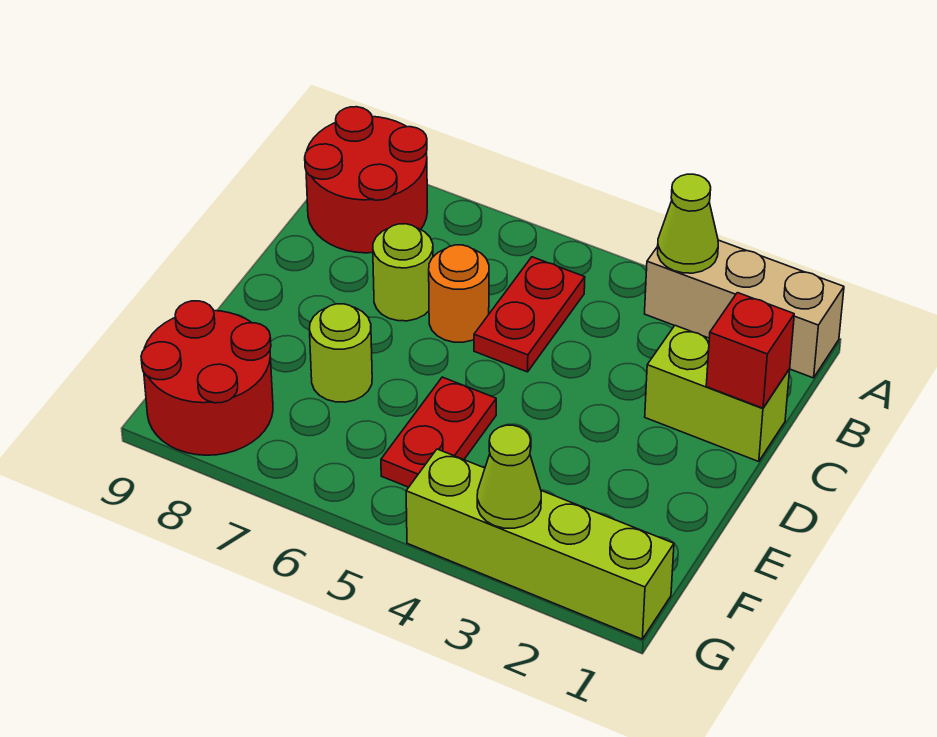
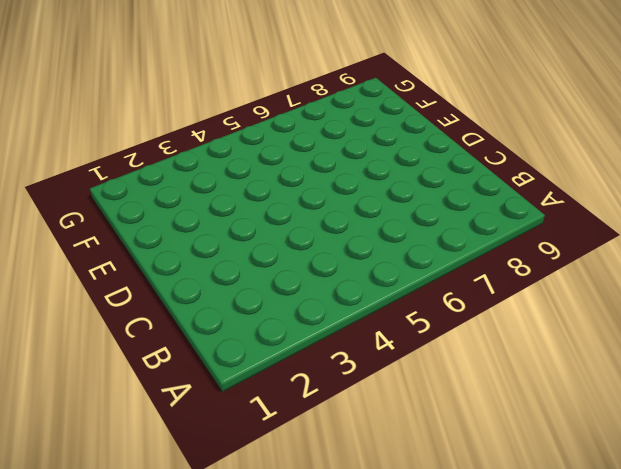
none -> tan brick A1:A3 level 1
none -> red round brick A8:B9 level 1
none -> red plate B5:C5 level 1

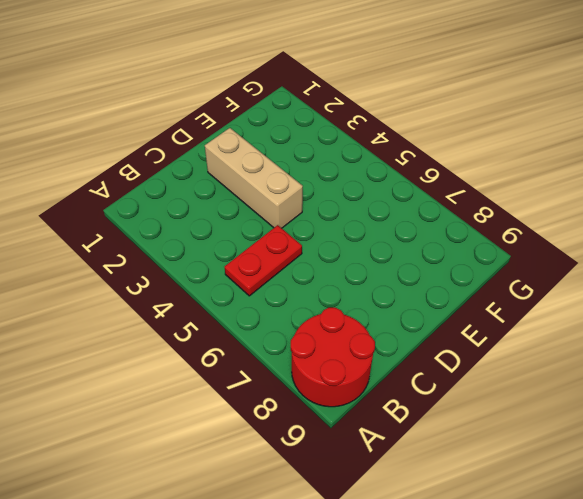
tan brick D2:D4 level 1 -> tan brick A1:A3 level 1
none -> lime brick C1:C2 level 1
none -> orange round brick C6 level 1
none -> lime round brick C7 level 1

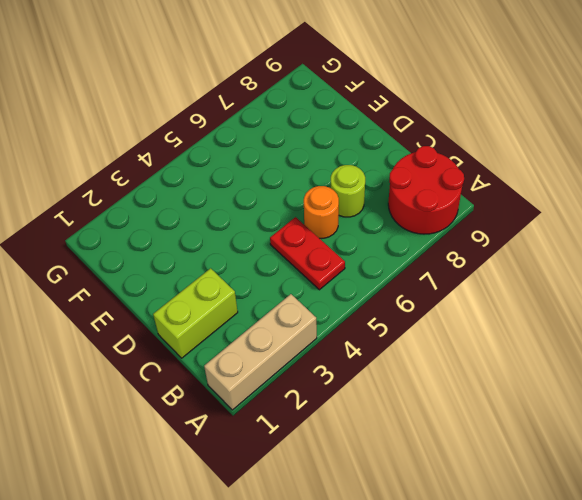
none -> red plate E5:F5 level 1
none -> lime round brick E7 level 1
none -> red round brick F8:G9 level 1

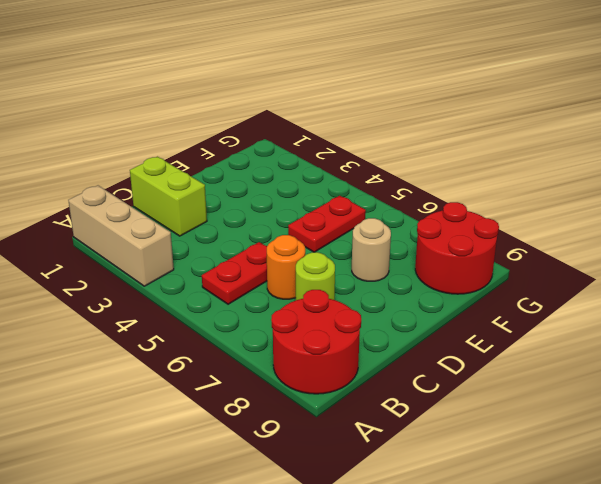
tan round brick E7 level 1 -> lime round brick E7 level 1
none -> lime brick G1:G4 level 1
none -> lime cone A3 level 2
none -> red brick C1 level 2

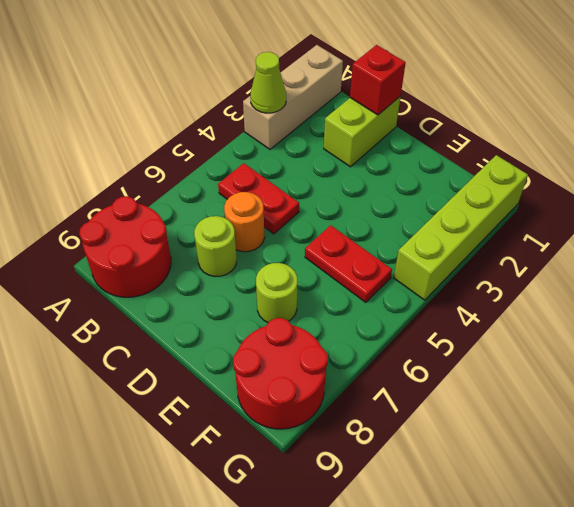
none -> lime cone G3 level 2

